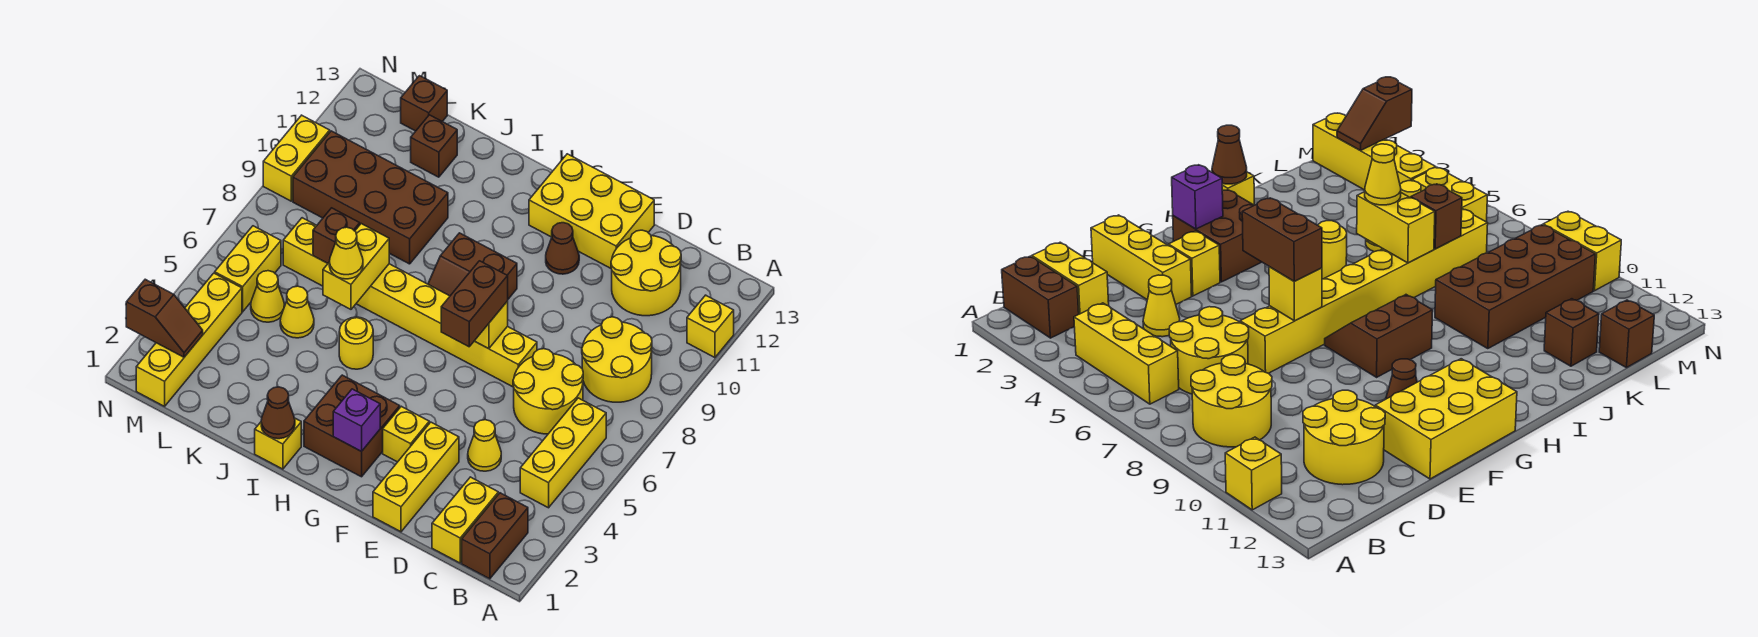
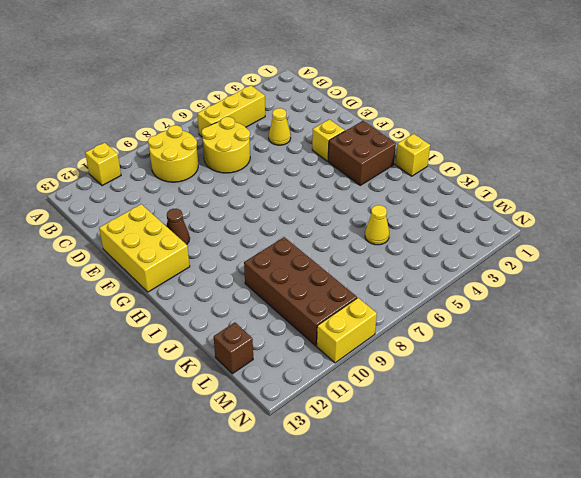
none -> brown brick B1:B2 level 1
none -> yellow brick C1:C2 level 1
none -> yellow round brick C11:D12 level 1
none -> yellow brick E1:E3 level 1

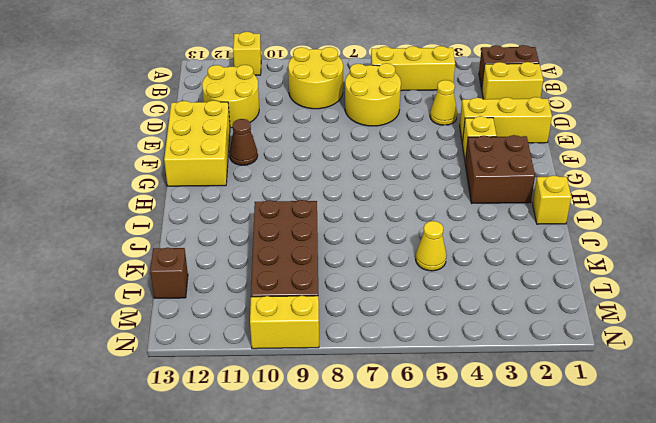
none -> yellow brick E7:L7 level 1
none -> brown slope G8:H9 level 1 top 9
none -> yellow round brick I5 level 1
none -> brown brick K12 level 1

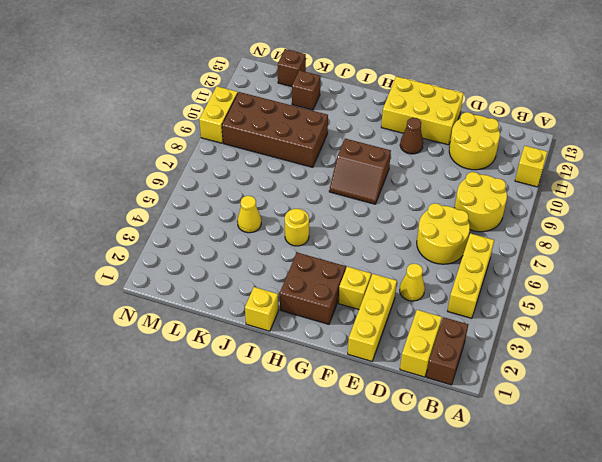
none -> yellow brick E7:L7 level 1
none -> yellow cone L5 level 1
none -> yellow brick M1:M4 level 1
none -> yellow brick M5:M6 level 1

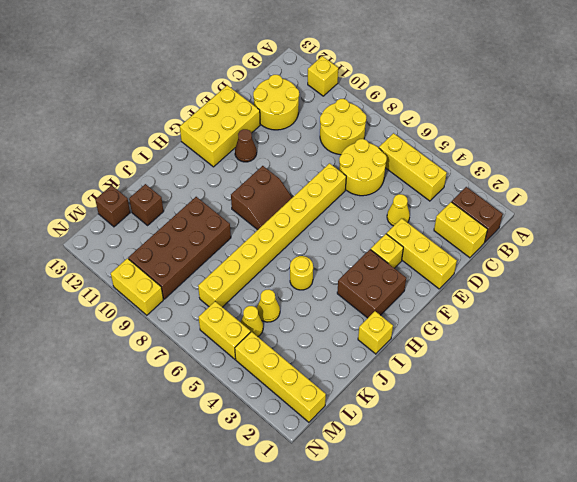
none -> yellow brick F7 level 2
none -> purple brick G2 level 2
none -> brown cone I1 level 2
none -> yellow brick J6:J7 level 2

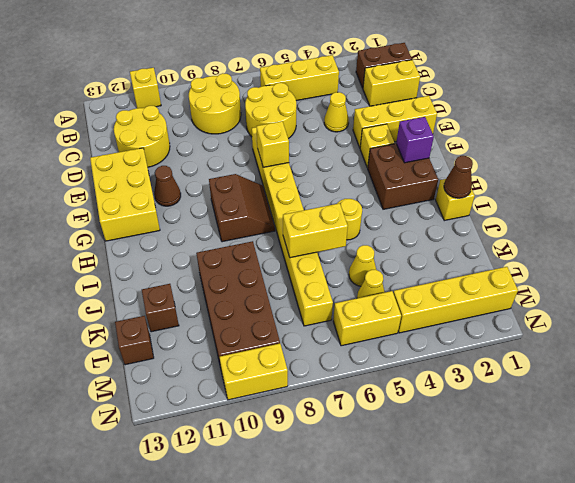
none -> brown brick K7 level 2
none -> brown slope M2:N2 level 2 top N
none -> brown brick F6:F7 level 3
none -> yellow cone J6 level 3

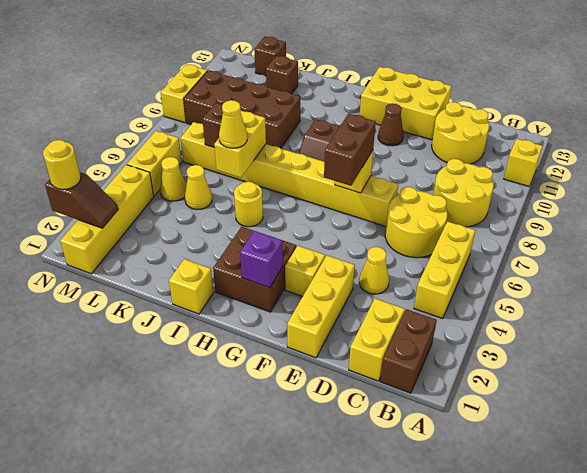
yellow round brick N2 level 3 -> none
none -> brown cone I1 level 2

